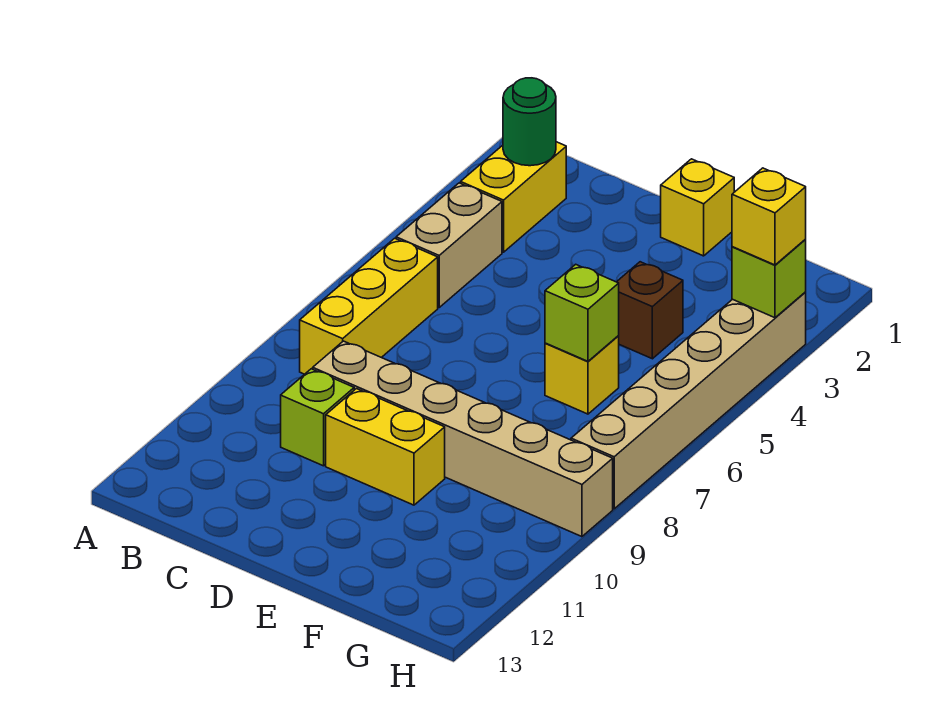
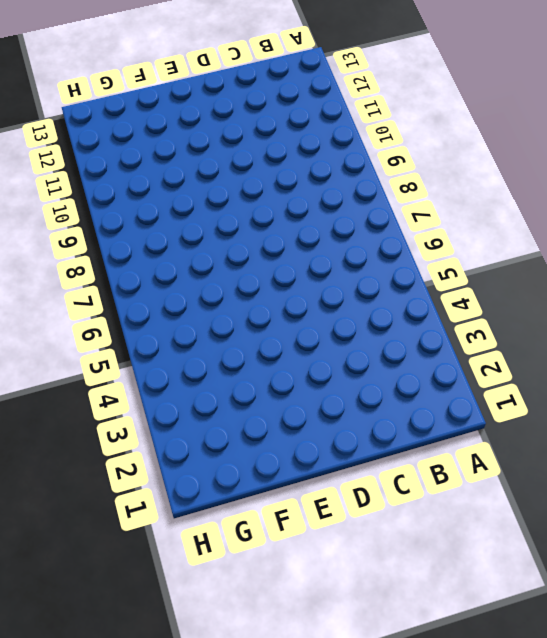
none -> yellow brick B2:B3 level 1
none -> tan brick B4:B5 level 1
none -> yellow brick B6:B8 level 1

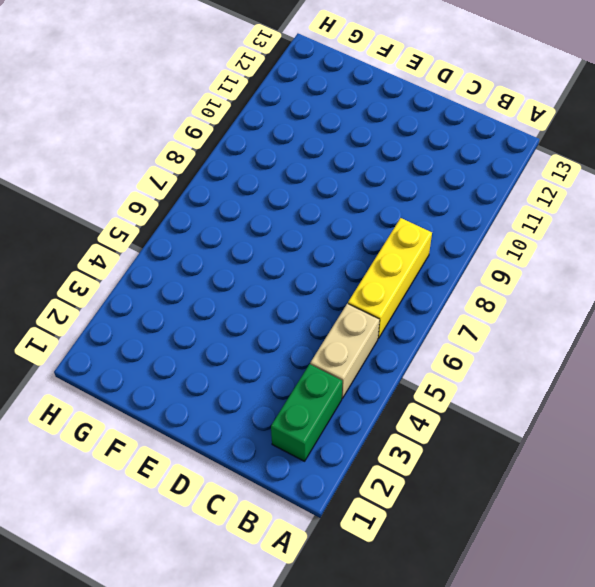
green brick B2:B3 level 1 -> yellow brick B2:B3 level 1
none -> tan brick C9:H9 level 1
none -> lime brick C10 level 1
none -> yellow brick D10:E10 level 1

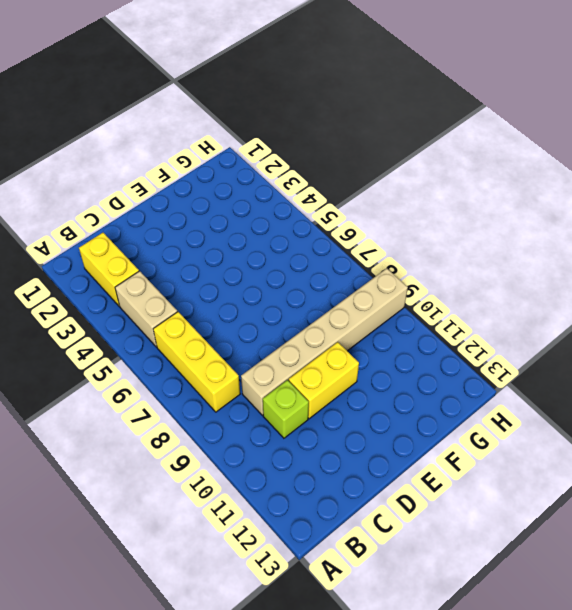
none -> yellow brick E1 level 1
none -> brown brick F4 level 1
none -> yellow brick F6 level 1

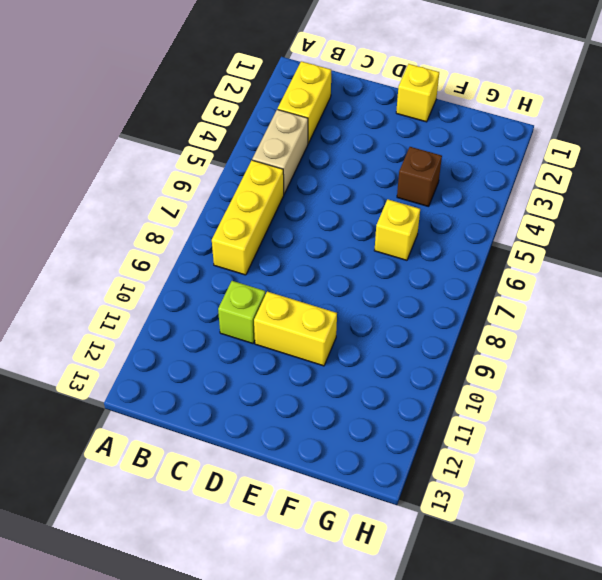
none -> tan brick C9:H9 level 1
none -> tan brick H3:H8 level 1
none -> green round brick B2 level 2

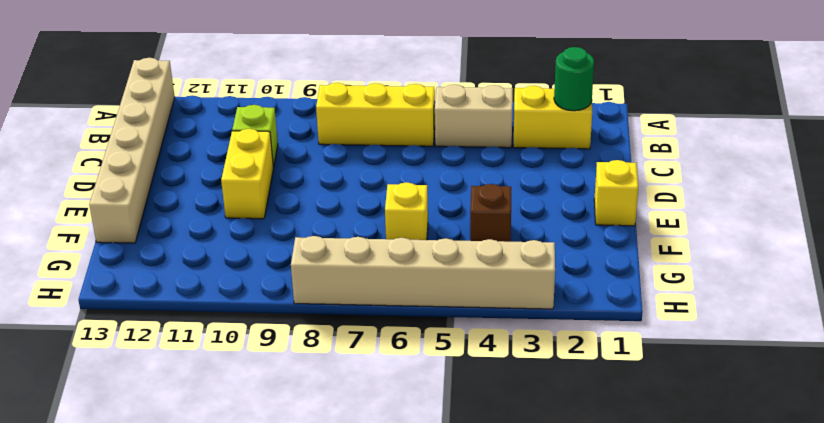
tan brick A13:F13 level 1 -> tan brick C9:H9 level 1
none -> lime brick F6 level 2
none -> lime brick H3 level 2
none -> yellow brick H3 level 3

